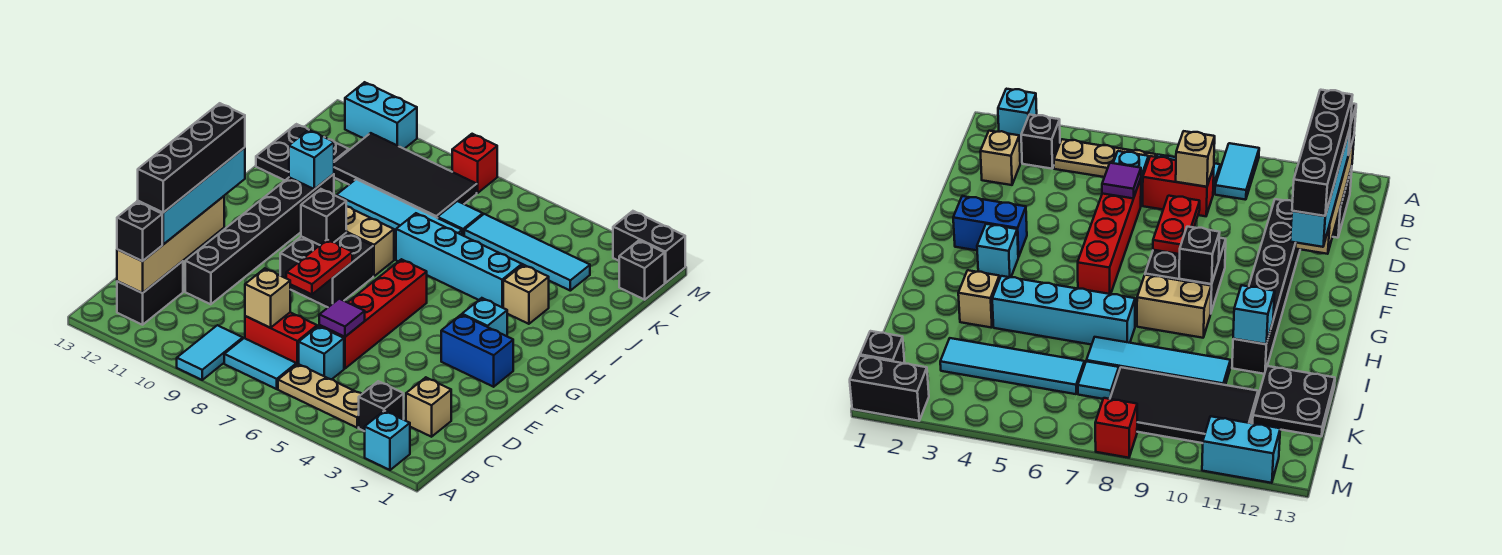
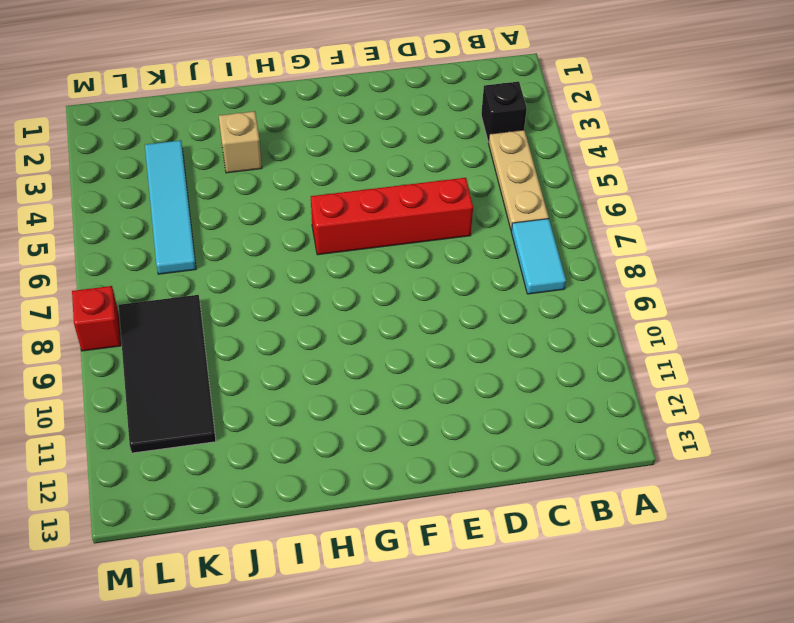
none -> cyan brick A2 level 1
none -> cyan tile A9:B9 level 1
none -> black brick B12:C12 level 1
none -> tan brick C2 level 1

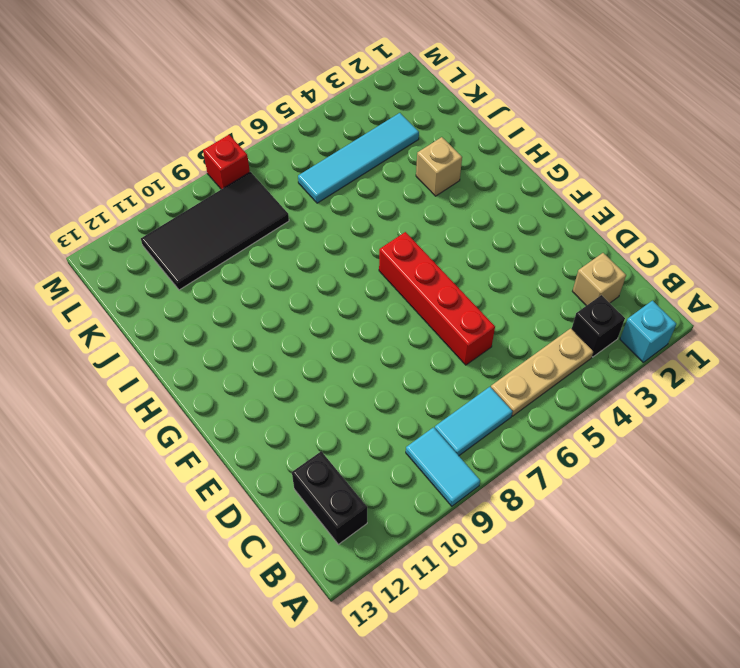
none -> cyan brick C6 level 1
none -> red brick C7:C8 level 1
none -> black brick D11:I11 level 1
none -> blue brick F2:F3 level 1

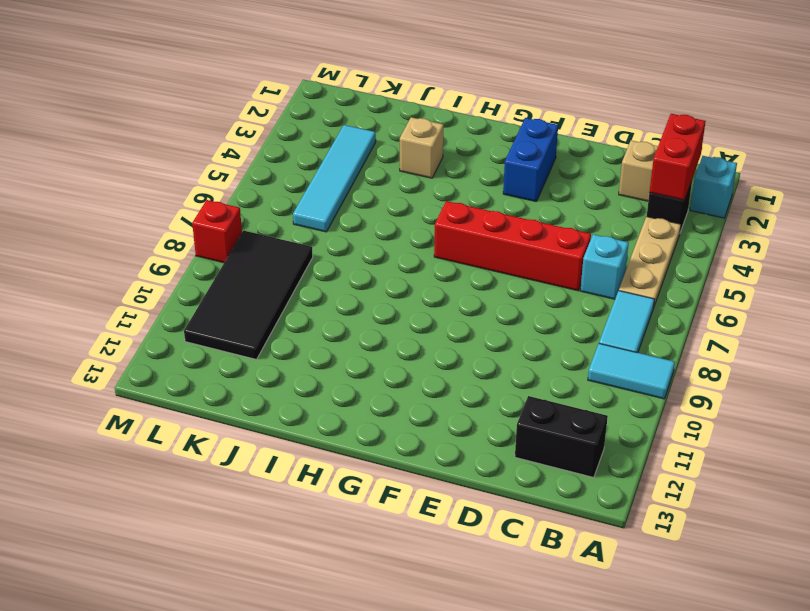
red brick B2:B3 level 2 -> red brick C7:C8 level 1
none -> black brick D11:I11 level 1
none -> black brick F8:G9 level 1
none -> cyan brick G3 level 1
none -> tan brick H8:H9 level 1

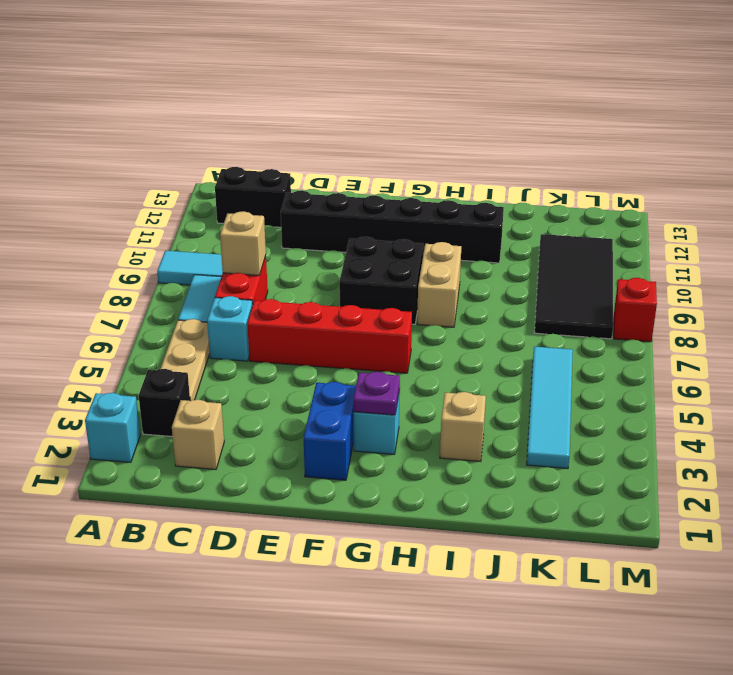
purple plate G3 level 2 -> none
none -> cyan brick I4:I7 level 1
none -> cyan tile J7:J10 level 1
none -> black plate J12:K13 level 1
none -> cyan tile K7 level 1

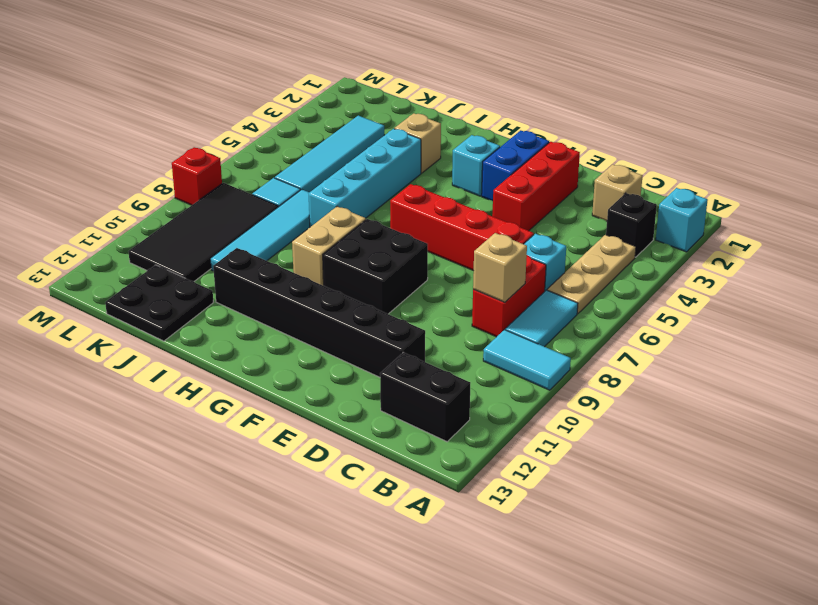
red brick E2:E4 level 1 -> none
none -> black brick L1 level 1
none -> black brick M1:M2 level 1
none -> cyan brick M11:M12 level 1
none -> tan brick B12:E12 level 2

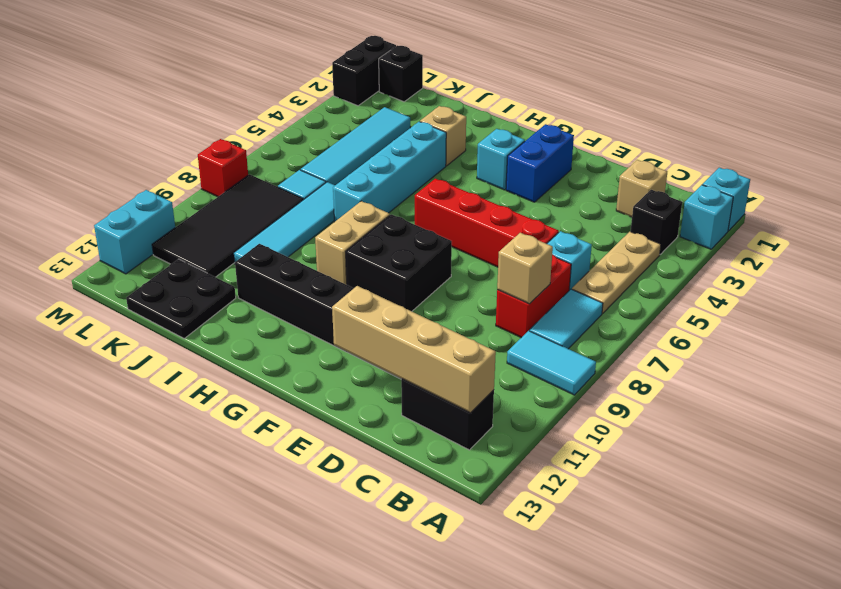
cyan brick A1 level 1 -> cyan brick I11 level 2
none -> purple tile D6 level 2
none -> red plate E8:F8 level 2
none -> black brick G9 level 2
none -> black brick B12 level 3

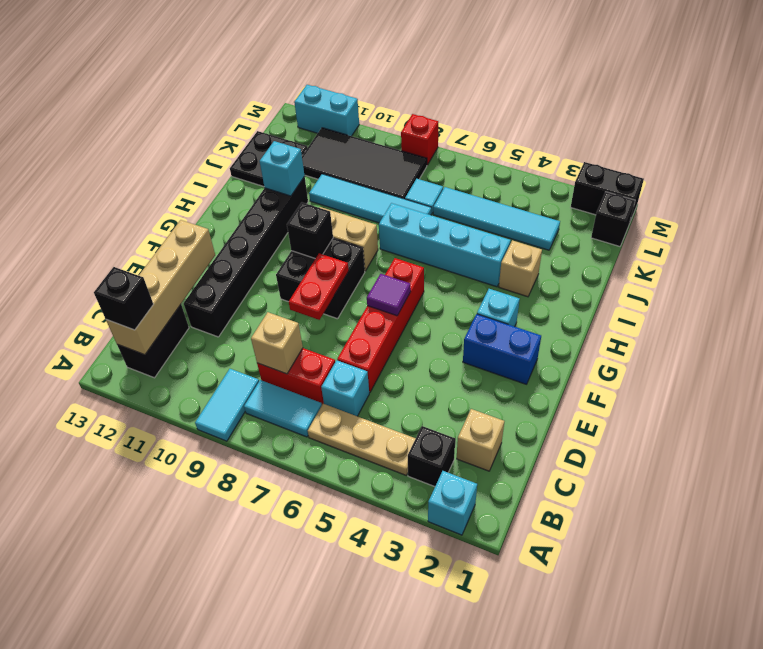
purple tile F6 level 2 -> purple tile D6 level 2
none -> cyan brick C12:F12 level 3
none -> black brick C12:F12 level 4

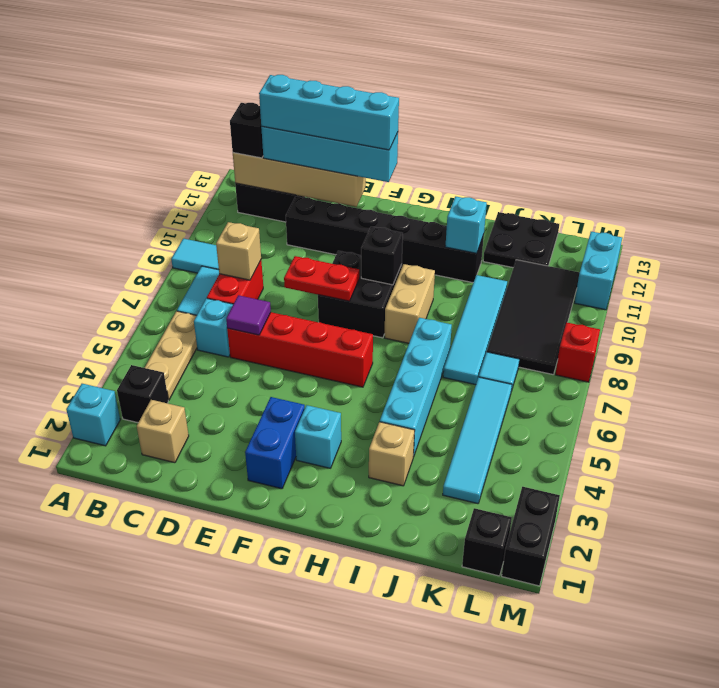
cyan brick C12:F12 level 4 -> black brick C12:F12 level 4

